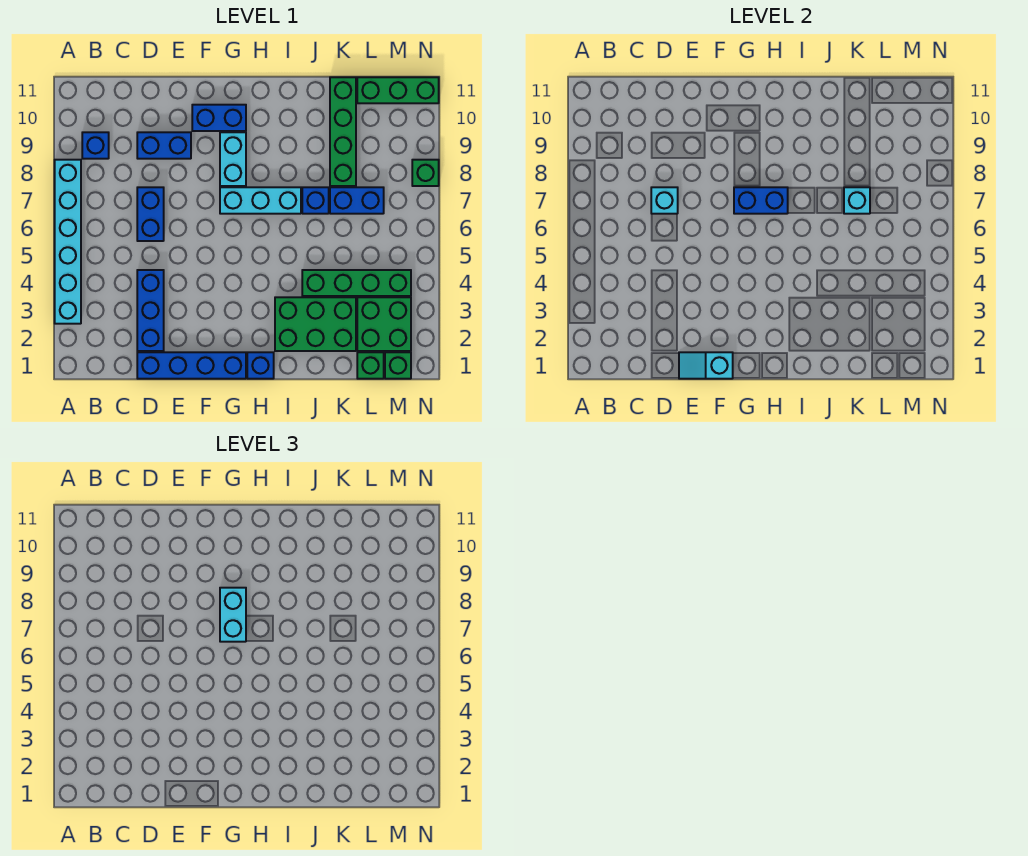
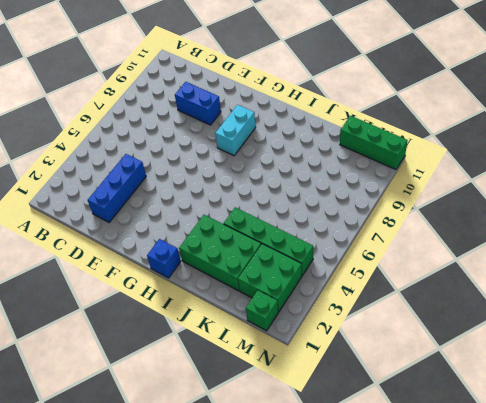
none -> cyan brick A3:A8 level 1
none -> blue brick B9 level 1
none -> blue brick D1:G1 level 1

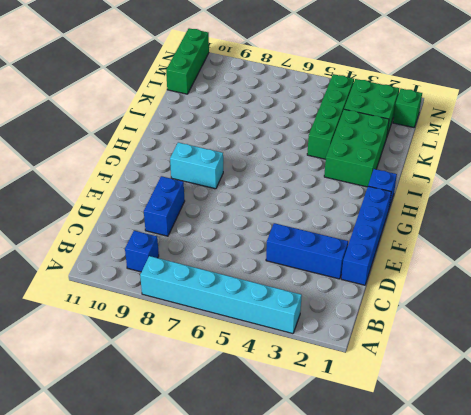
none -> blue brick D6:D7 level 1
none -> blue brick F10:G10 level 1
none -> cyan brick G7:I7 level 1

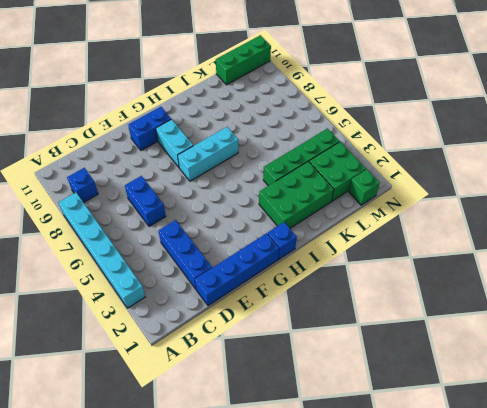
none -> blue brick D9:E9 level 1
none -> blue brick J7 level 1
none -> blue brick K7:L7 level 1

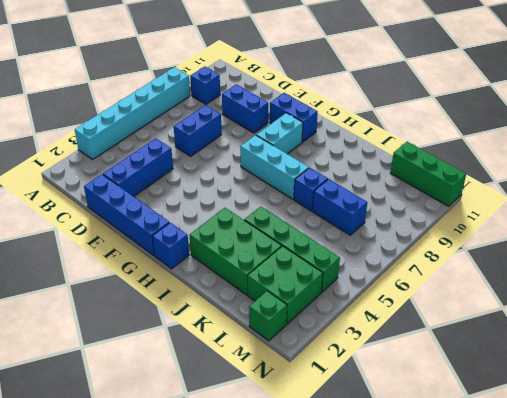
none -> green brick K8:K11 level 1
none -> green brick L1 level 1
none -> green brick N8 level 1

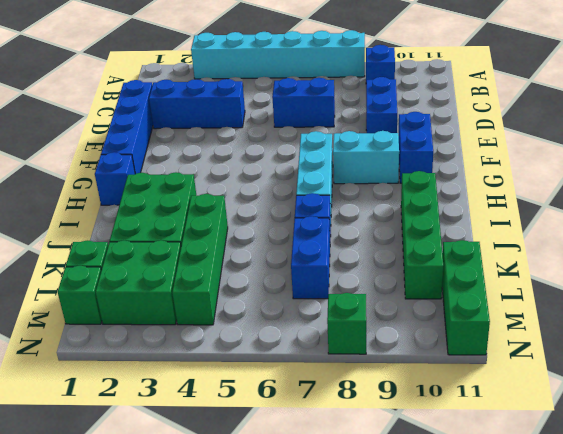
green brick I10:L10 level 1 -> green brick K8:K11 level 1
none -> cyan brick D7 level 2
none -> cyan slope E1:F1 level 2 top F
none -> blue brick G7:H7 level 2

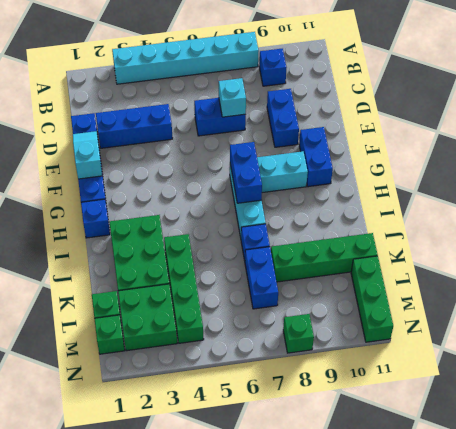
none -> cyan brick K7 level 2
none -> cyan brick G7:G8 level 3

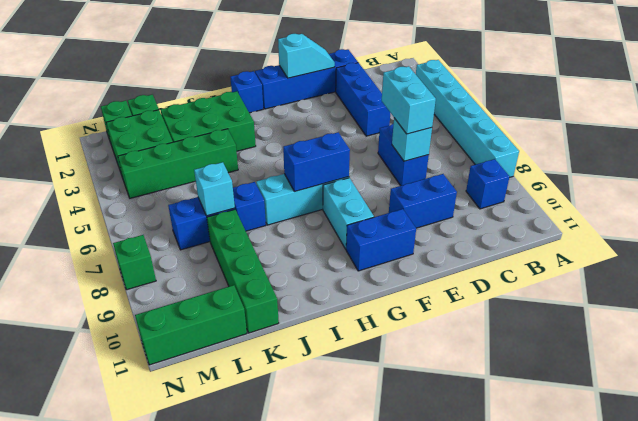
cyan brick D6:D7 level 3 -> cyan brick G7:G8 level 3

